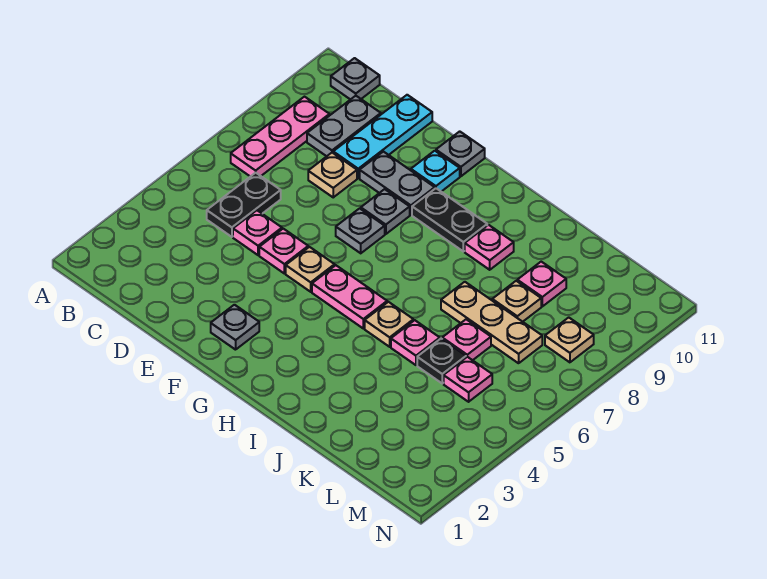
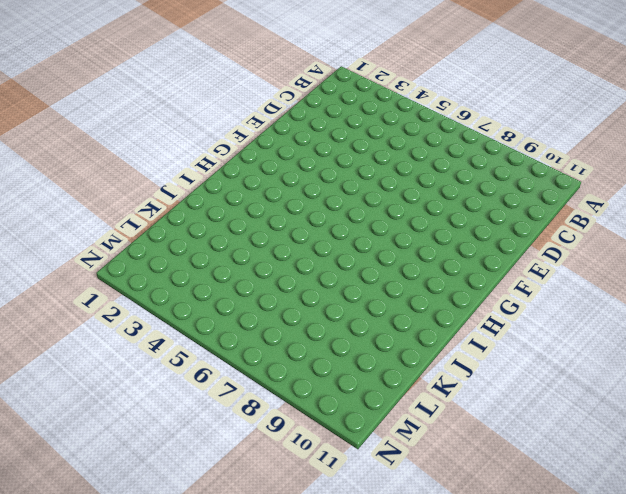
none -> pink plate B7:B9 level 1
none -> grey plate B11 level 1
none -> black plate C5:C6 level 1

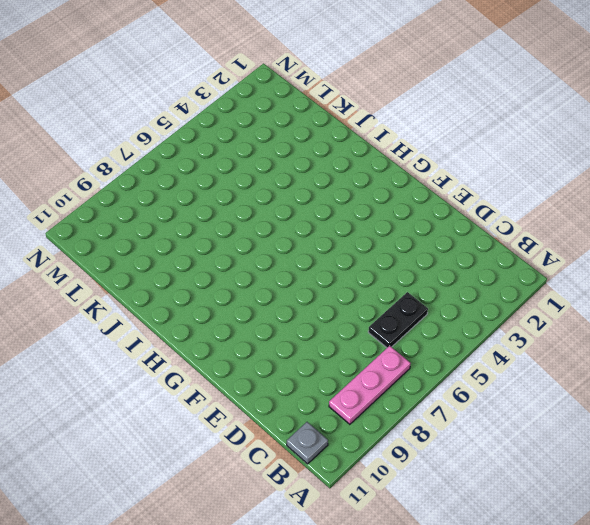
none -> grey plate C9:C10 level 1
none -> pink plate D5 level 1
none -> tan plate D8 level 1

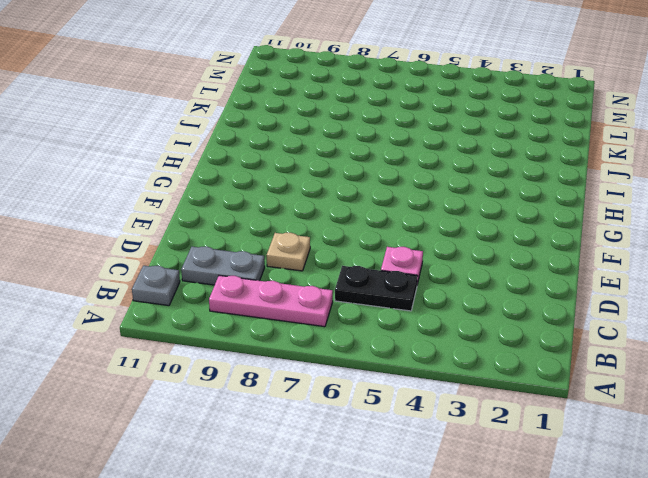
none -> cyan plate D9:D11 level 1
none -> pink plate E5 level 1
none -> grey plate E9:F9 level 1

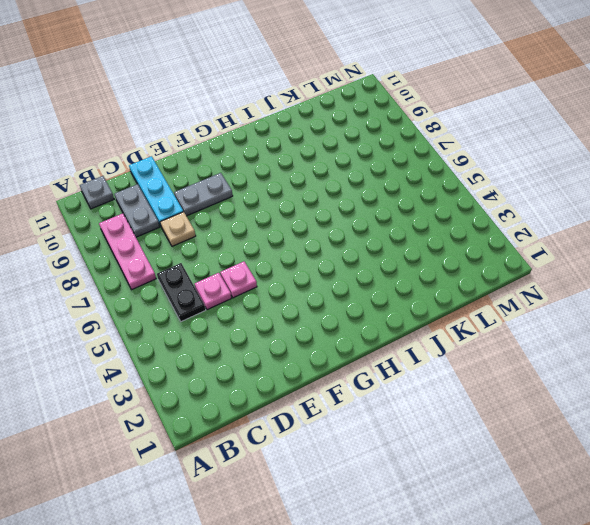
none -> grey plate F2 level 1
none -> tan plate F5 level 1
none -> grey plate F7 level 1

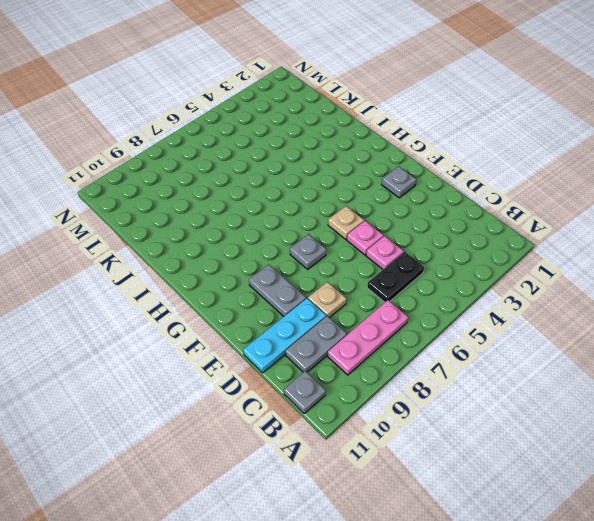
none -> grey plate F8 level 1
none -> cyan plate F10 level 1
none -> grey plate F11 level 1

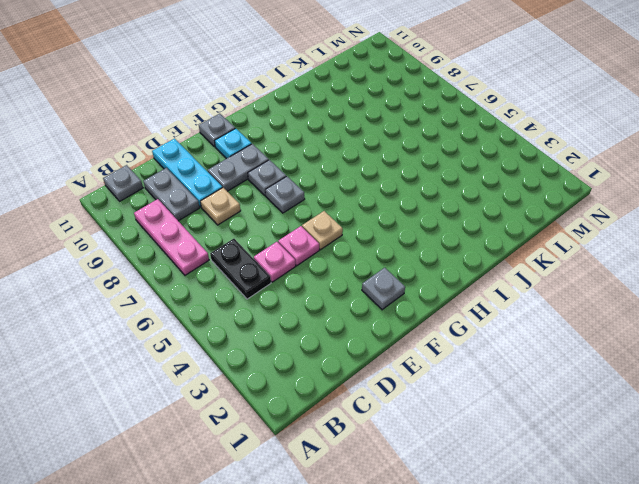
none -> pink plate G5:H5 level 1
none -> black plate G9:H9 level 1
none -> tan plate I5 level 1

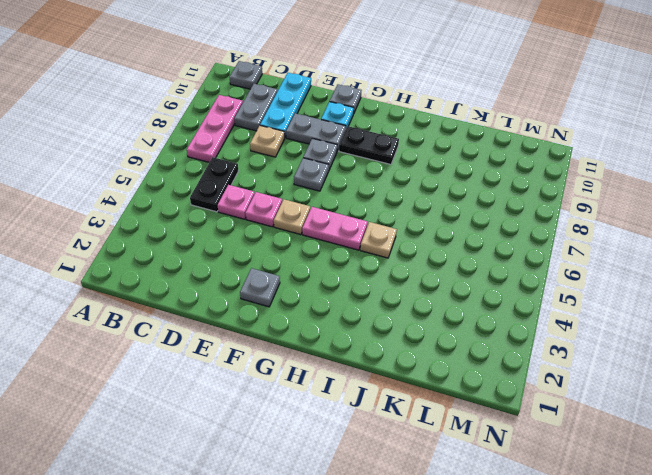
none -> pink plate I9 level 1
none -> pink plate J5 level 1
none -> tan plate J7:L7 level 1

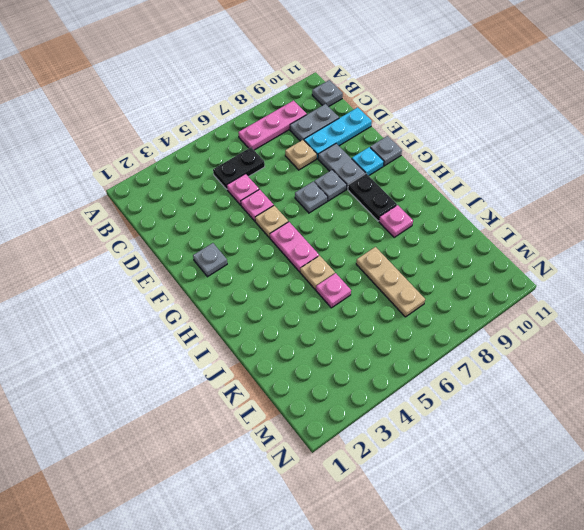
none -> black plate K5 level 1
none -> pink plate K6 level 1
none -> tan plate K8 level 1

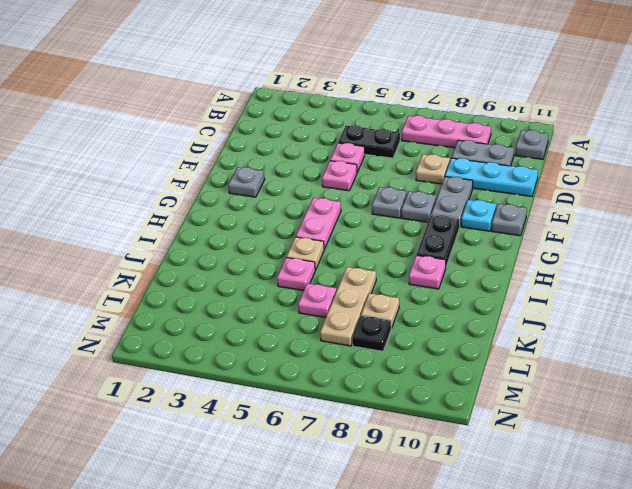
black plate L8 level 1 -> black plate K5 level 1
none -> tan plate F5 level 1
none -> pink plate K9 level 1
none -> pink plate L5 level 1

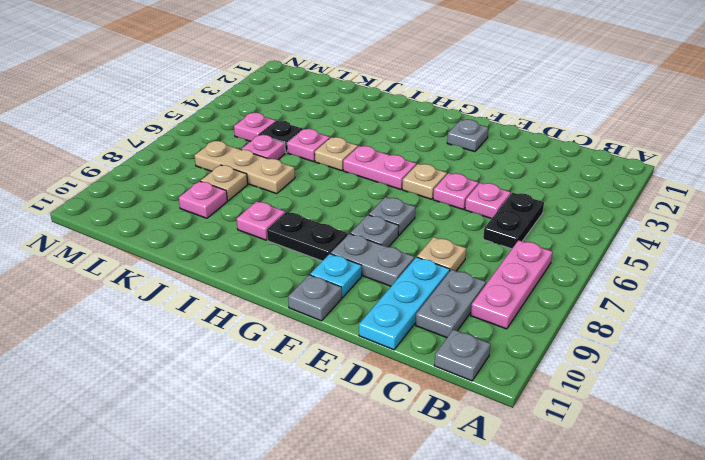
none -> tan plate M8 level 1

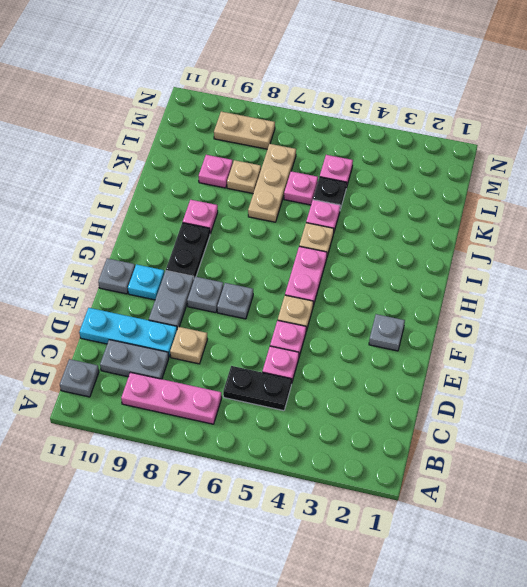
tan plate M8:M9 level 1 -> tan plate M8 level 1

